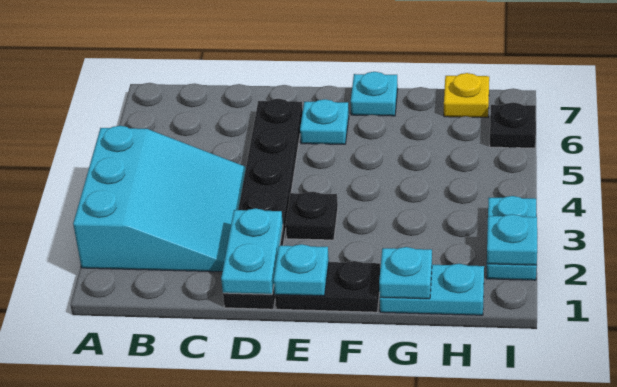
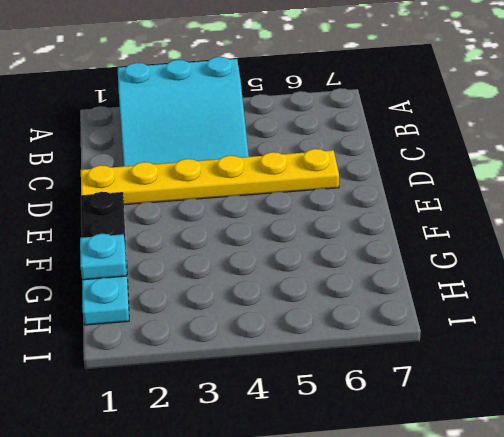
yellow plate D1:D6 level 1 -> black plate D1:D6 level 1
none -> black plate E3 level 1
none -> cyan plate E6 level 1
none -> cyan plate F7 level 1

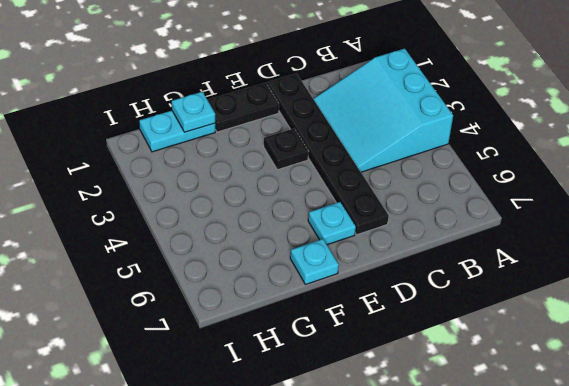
none -> yellow plate H7 level 1
none -> cyan plate I2:I3 level 1
none -> black plate I6 level 1

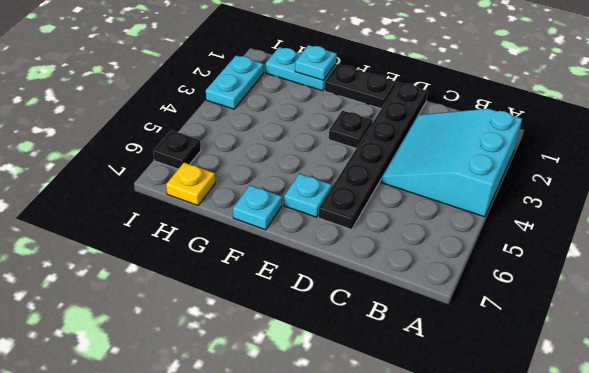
none -> cyan plate D1:D2 level 2
none -> cyan plate E1 level 2
none -> cyan plate I2 level 2

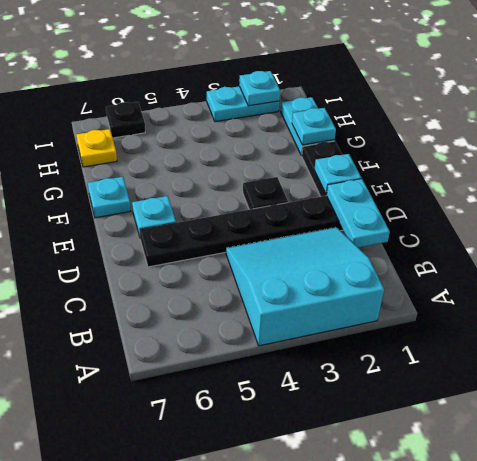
cyan plate C1:D1 level 2 -> cyan plate D1:D2 level 2

